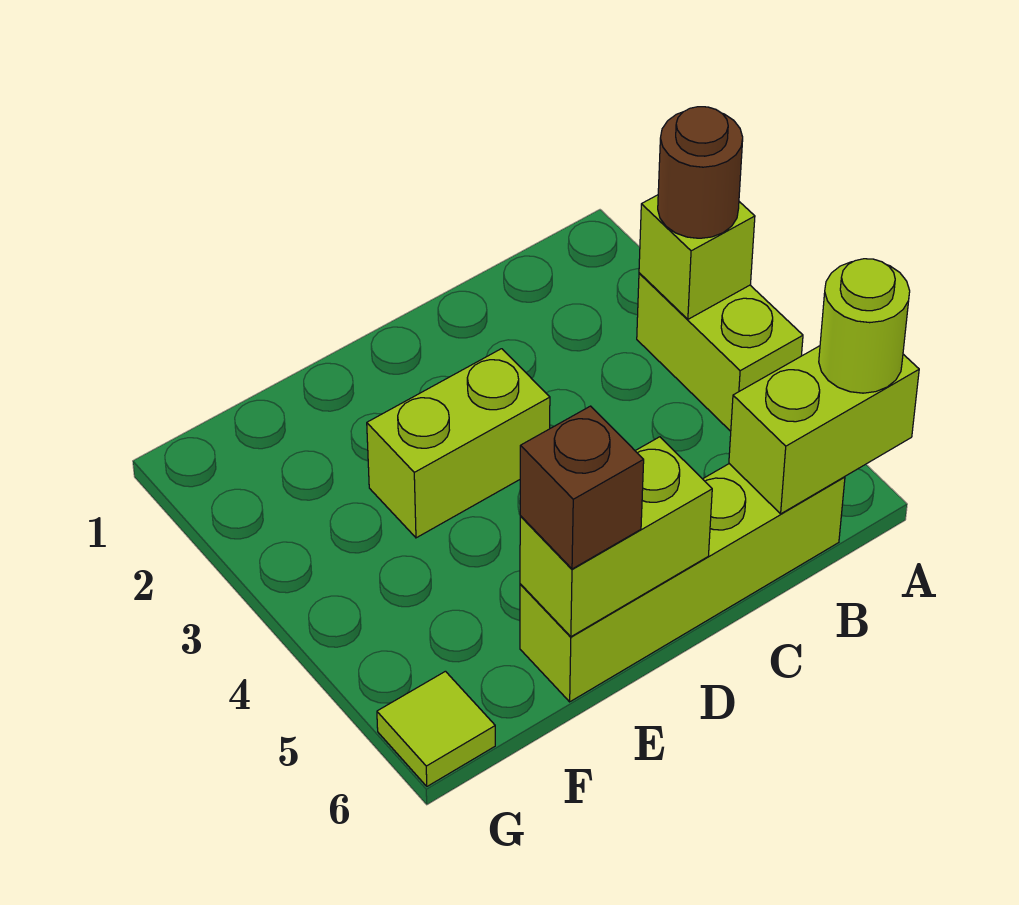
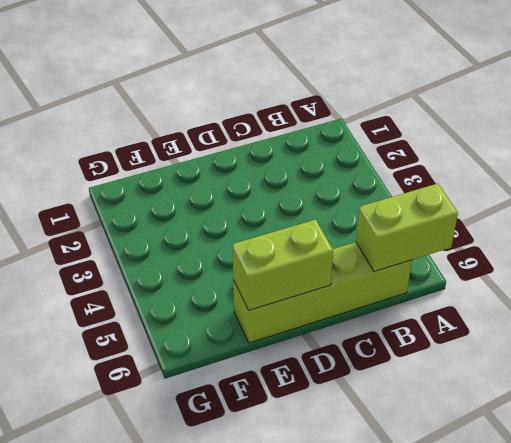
none -> lime brick A3:A4 level 1
none -> lime brick D3:E3 level 1

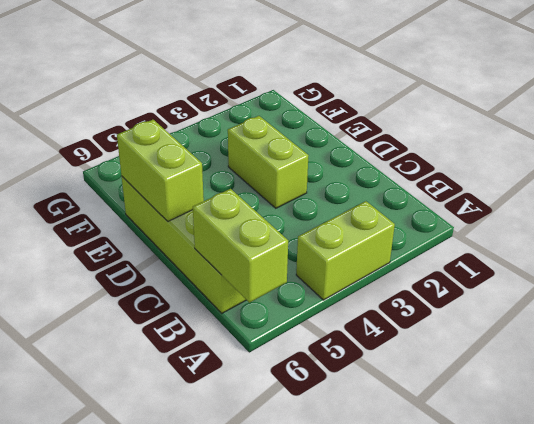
none -> lime tile G6 level 1
none -> lime brick A3 level 2

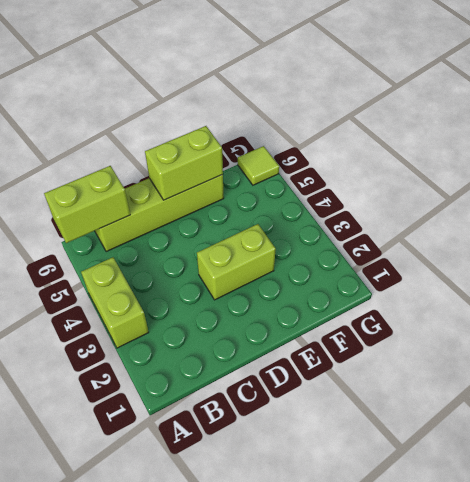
none -> lime brick A3 level 2
none -> brown round brick A3 level 3

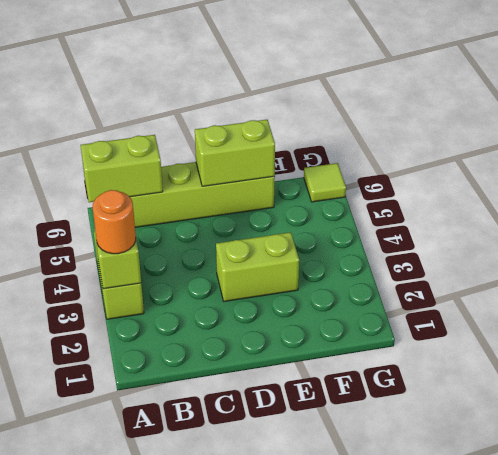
orange round brick A3 level 3 -> brown round brick A3 level 3
none -> lime round brick A6 level 3
none -> brown brick E6 level 3

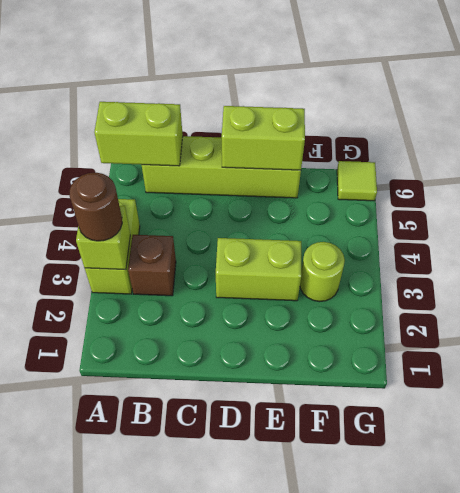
brown brick B3 level 1 -> brown brick E6 level 3
lime round brick F3 level 1 -> lime round brick A6 level 3

